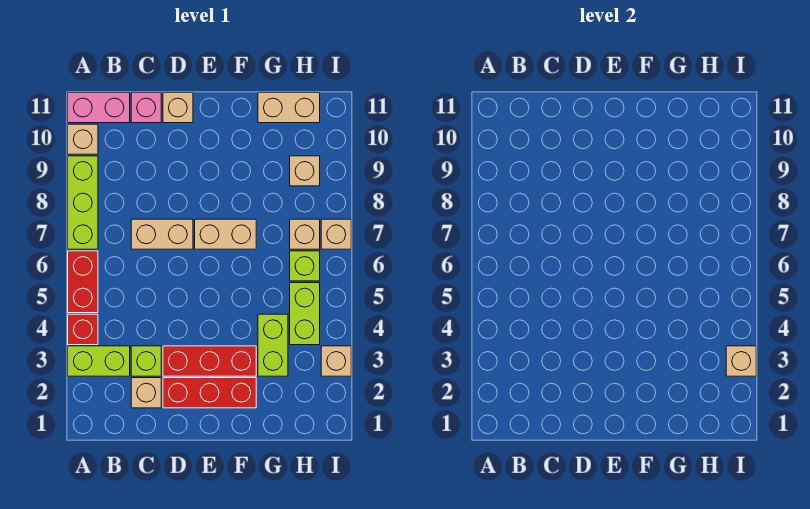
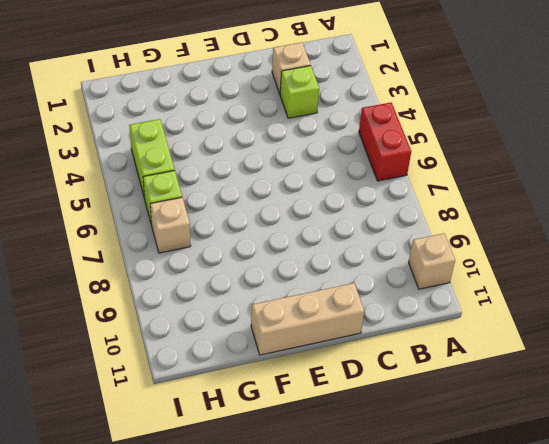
tan brick D11:F11 level 1 -> tan brick D11 level 1
none -> lime brick A3:B3 level 1
none -> red brick A4 level 1
none -> lime brick A7:A9 level 1

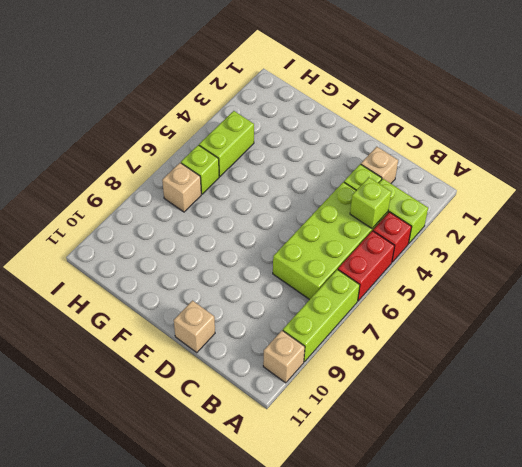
lime brick B4:C7 level 1 -> tan brick C7:D7 level 1
lime brick B4 level 2 -> none
none -> pink brick A11:B11 level 1
none -> pink brick C11 level 1
none -> red brick D2:F2 level 1

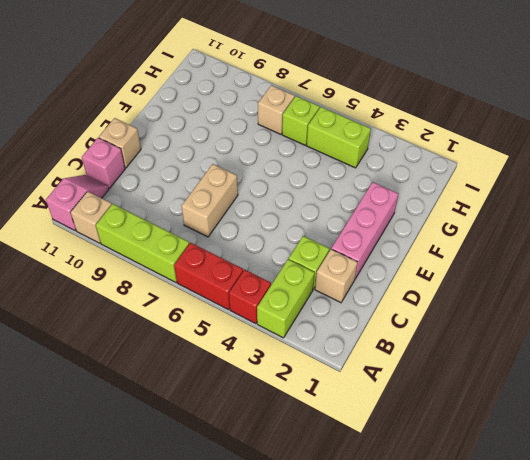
pink slope A11:B11 level 1 top A -> pink brick A11:B11 level 1
pink brick D2:F2 level 1 -> red brick D2:F2 level 1
none -> red brick D3:F3 level 1
none -> tan brick E7:F7 level 1
none -> lime brick G3:G4 level 1

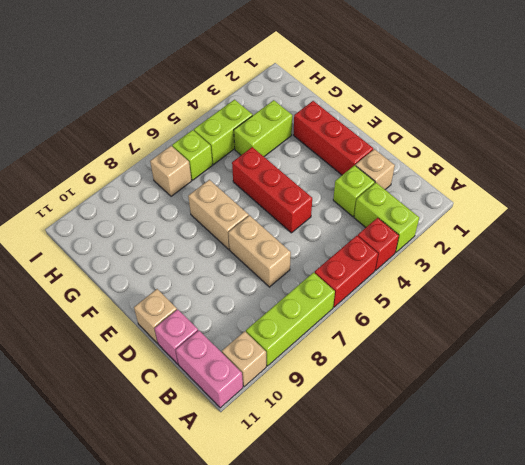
red brick D5:F5 level 1 -> red brick D3:F3 level 1
none -> tan brick G11:H11 level 1
none -> tan brick H9 level 1
none -> tan brick I3 level 1

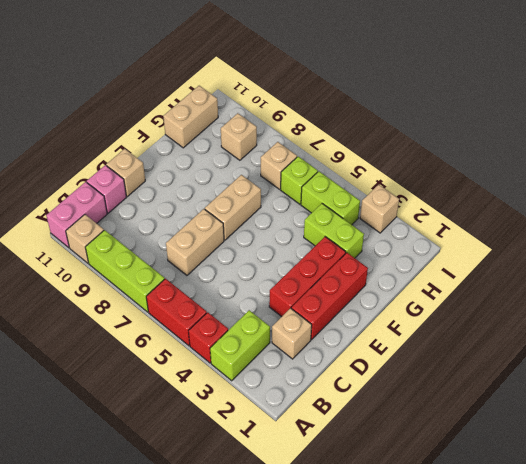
none -> lime brick C3 level 1
none -> tan brick I7 level 1
none -> tan brick I3 level 2

